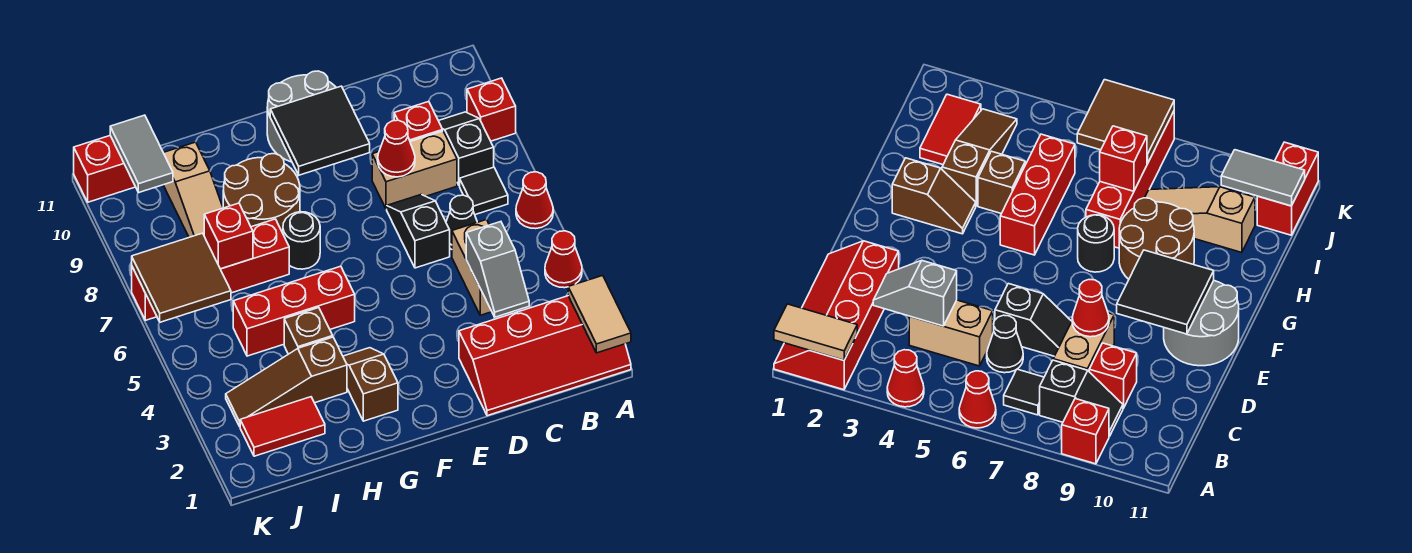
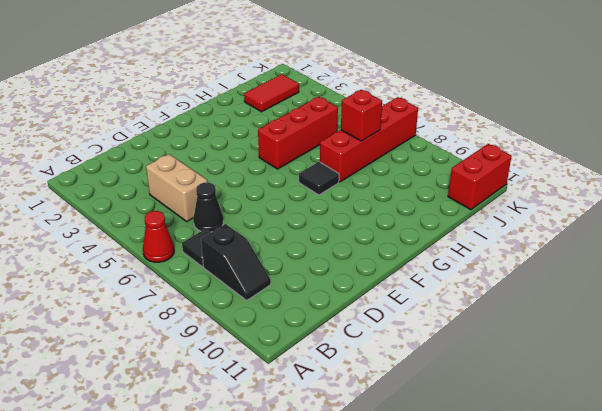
black tile G7 level 1 -> black round brick G7 level 1
none -> red slope A1:D2 level 1 top 2
none -> red cone A4 level 1
none -> red brick A9 level 1

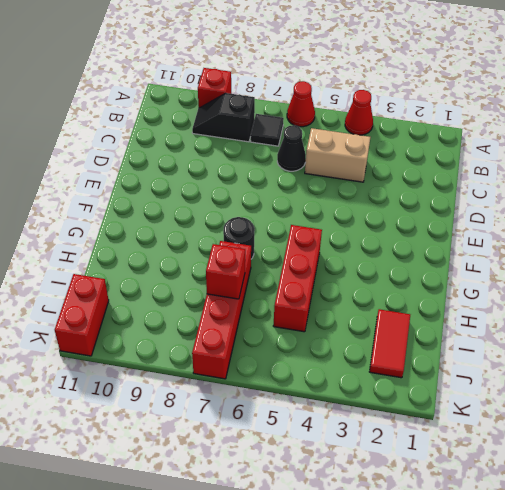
none -> red slope A1:D2 level 1 top 2
none -> tan brick C8:D8 level 1
none -> red brick C9 level 1

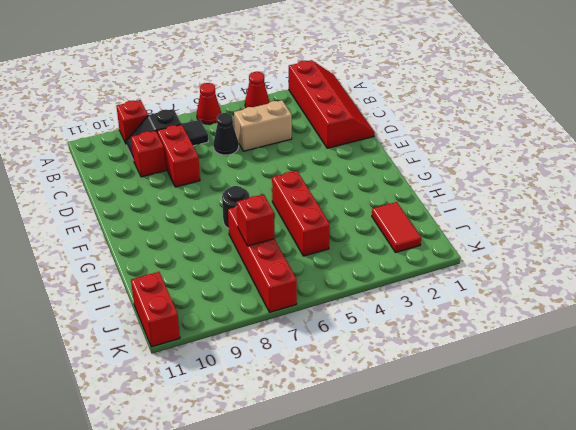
red brick C8:D8 level 1 -> tan brick C8:D8 level 1
none -> black slope D6:D7 level 1 top 6
none -> grey round brick E10:F11 level 1
none -> brown slope G2:G3 level 1 top 2

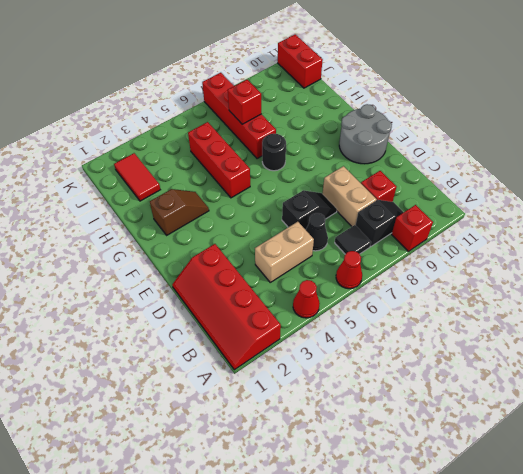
none -> brown round brick G8:H9 level 1
none -> brown slope H3:J3 level 1 top H
none -> brown brick H4 level 1

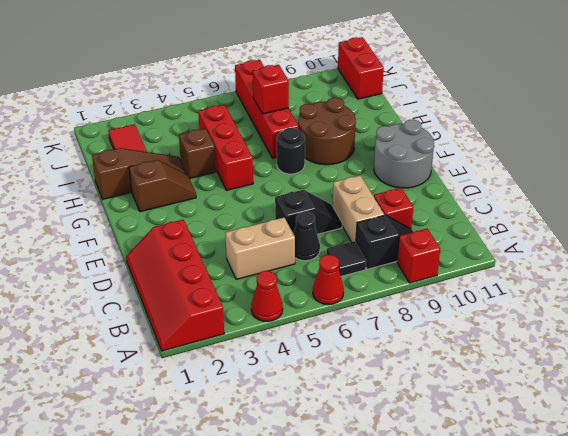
brown slope H1:H3 level 1 top 1 -> brown slope H3:J3 level 1 top H
none -> tan slope I8:I10 level 1 top 10
none -> tan tile A1:A2 level 2
none -> grey slope C3:C4 level 2 top 4

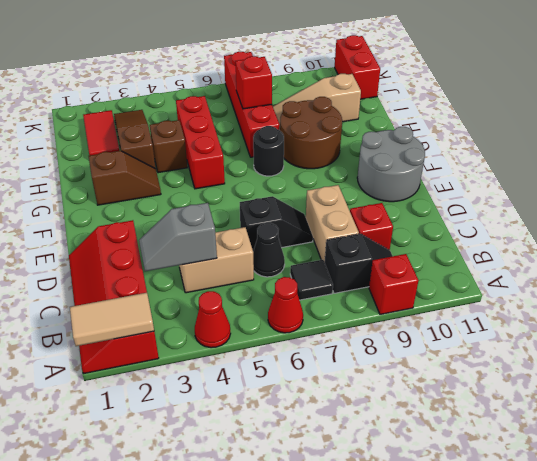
none -> red cone D8 level 2
none -> black tile E9:F10 level 2
none -> brown tile J6:K7 level 2

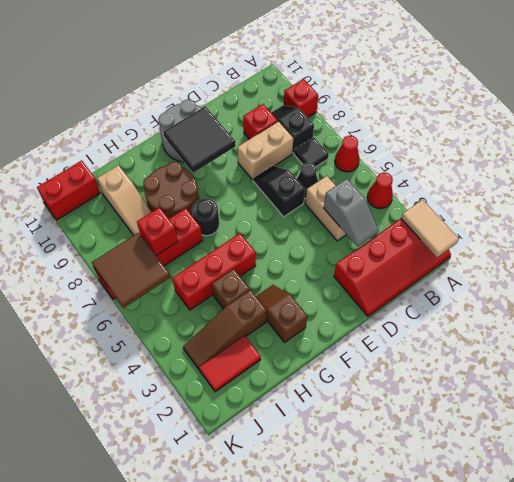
none -> red cone D8 level 2
none -> grey tile J10:J11 level 2

